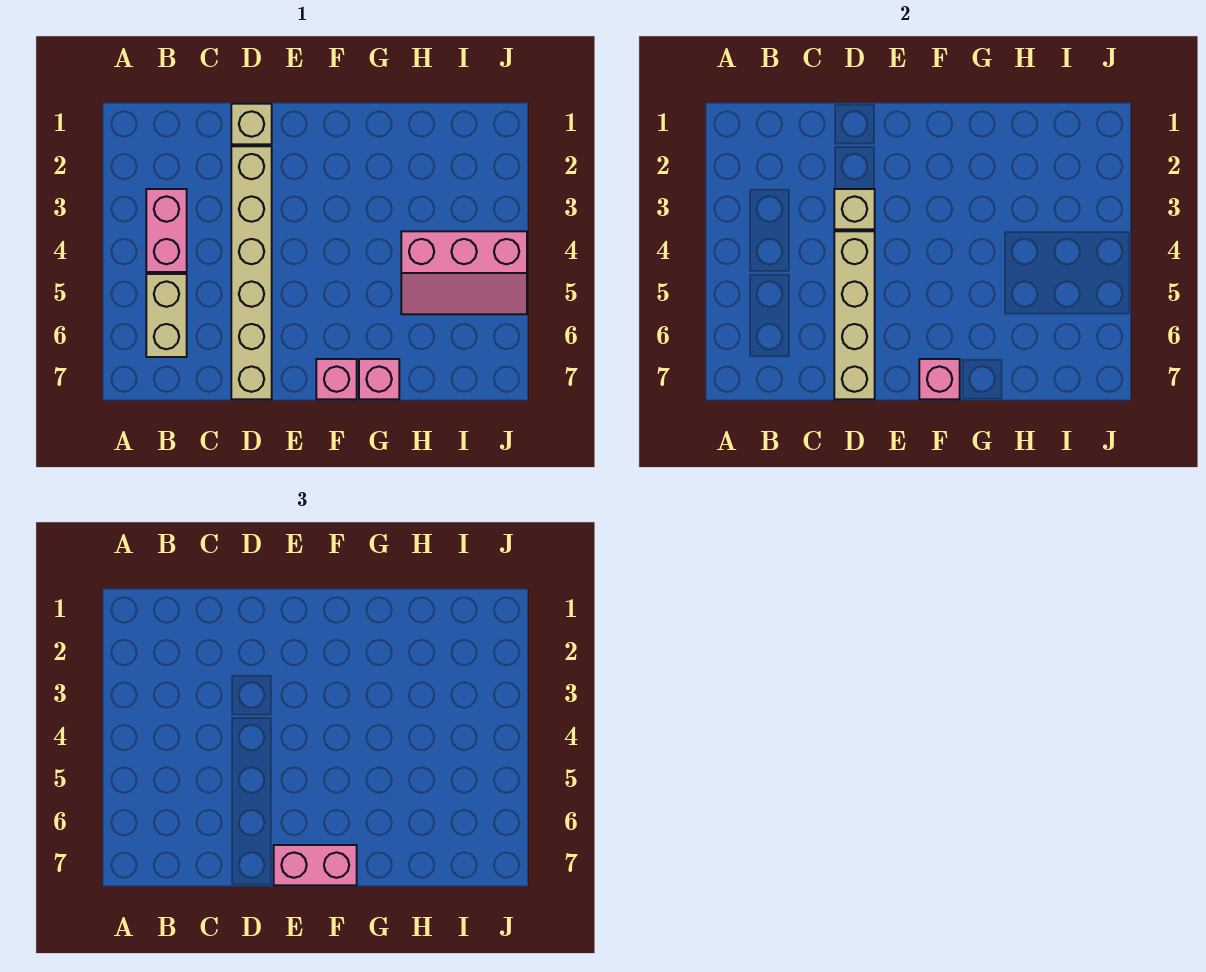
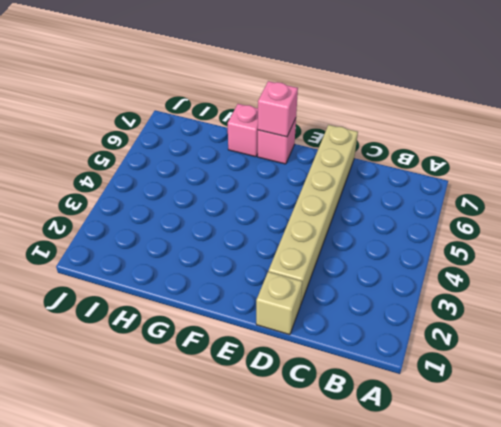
none -> pink brick B3:B4 level 1
none -> tan brick B5:B6 level 1

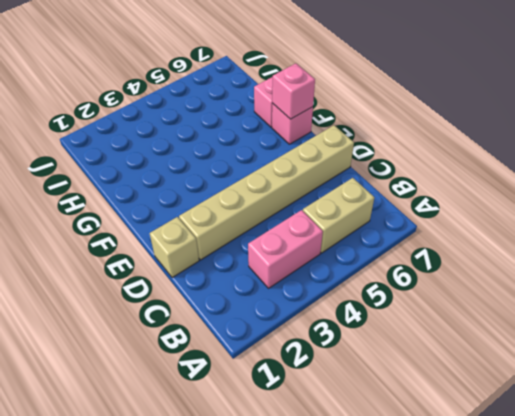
none -> pink slope H4:J5 level 1 top 4
none -> tan brick D3 level 2

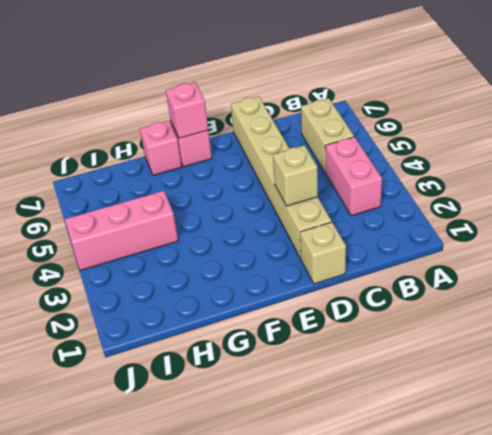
none -> tan brick D4:D7 level 2
none -> pink brick E7:F7 level 3

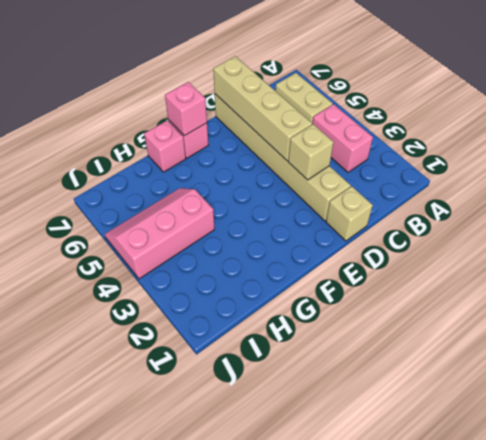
none -> pink brick E7:F7 level 3

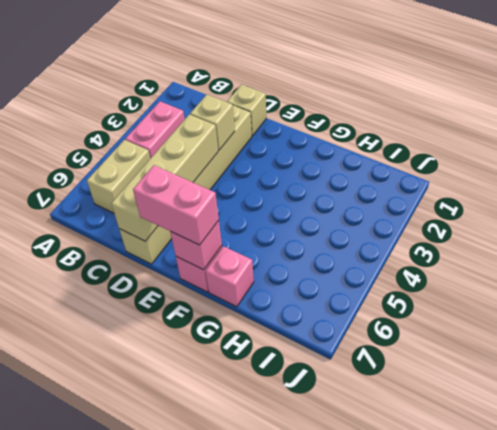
none -> pink slope H4:J5 level 1 top 4

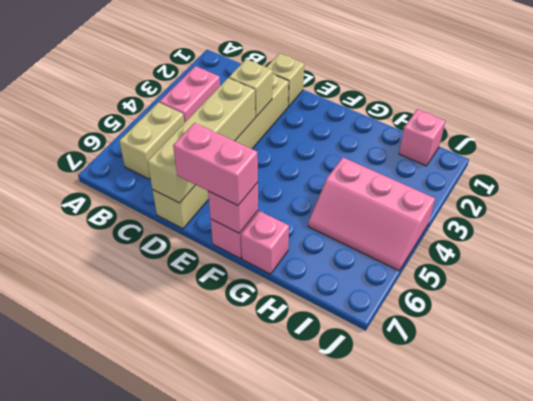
pink brick I1 level 1 -> none

